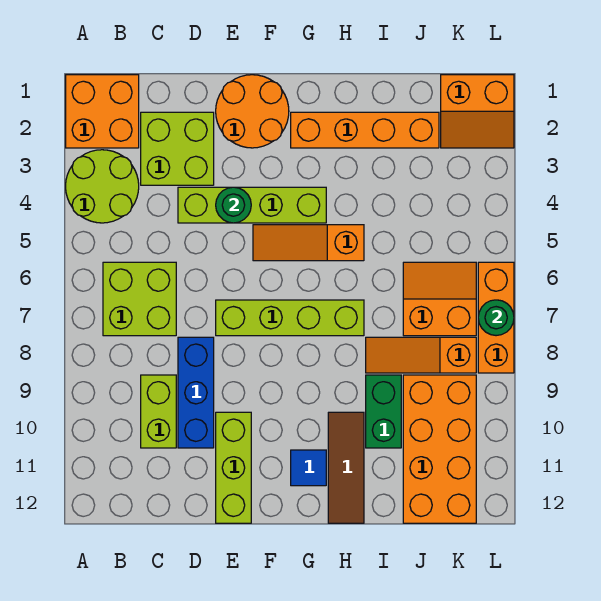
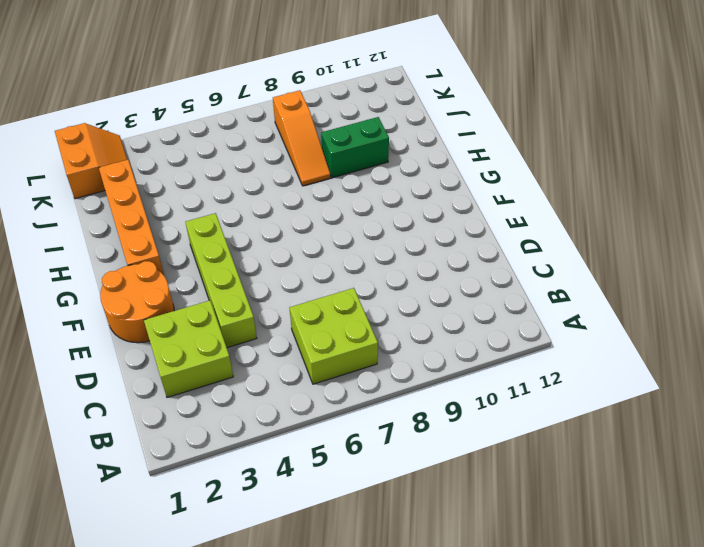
none -> orange brick A1:B2 level 1
none -> lime round brick A3:B4 level 1
none -> lime brick C9:C10 level 1

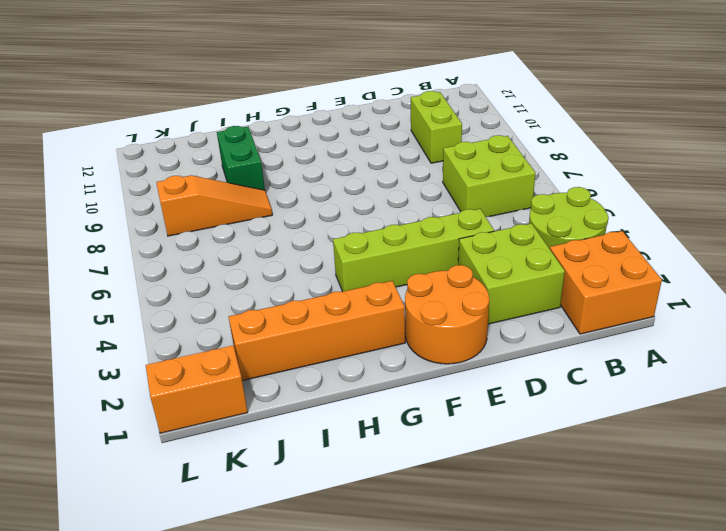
none -> blue brick D8:D10 level 1
none -> lime brick E7:H7 level 1
none -> lime brick E10:E12 level 1

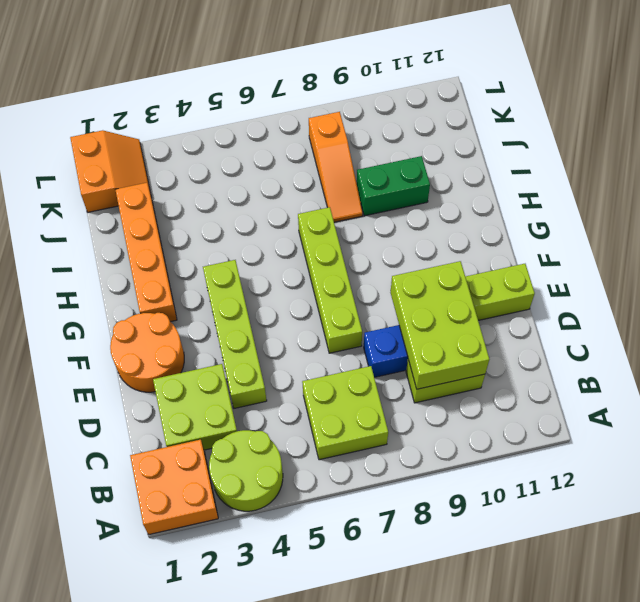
lime brick C9:E10 level 2 -> none
none -> orange slope F5:H5 level 1 top H
none -> blue tile G11 level 1
none -> brown tile H10:H12 level 1

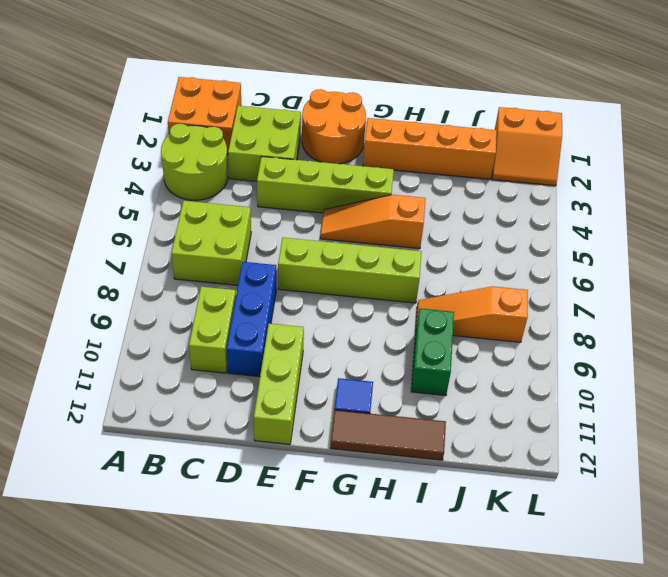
brown tile G12:I12 level 1 -> brown tile H10:H12 level 1
none -> orange slope J6:K7 level 1 top 7
none -> orange brick J9:K12 level 1
none -> orange brick L6:L8 level 1

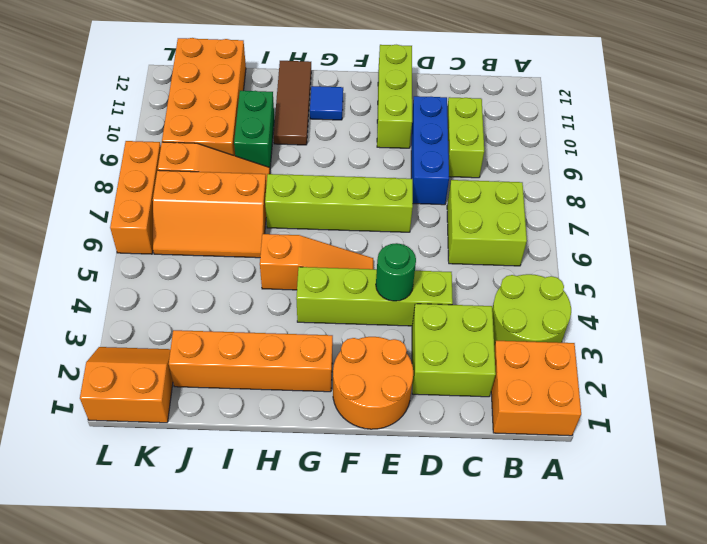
orange slope I6:K7 level 1 top 7 -> orange slope J6:K7 level 1 top 7
none -> green round brick L7 level 2

